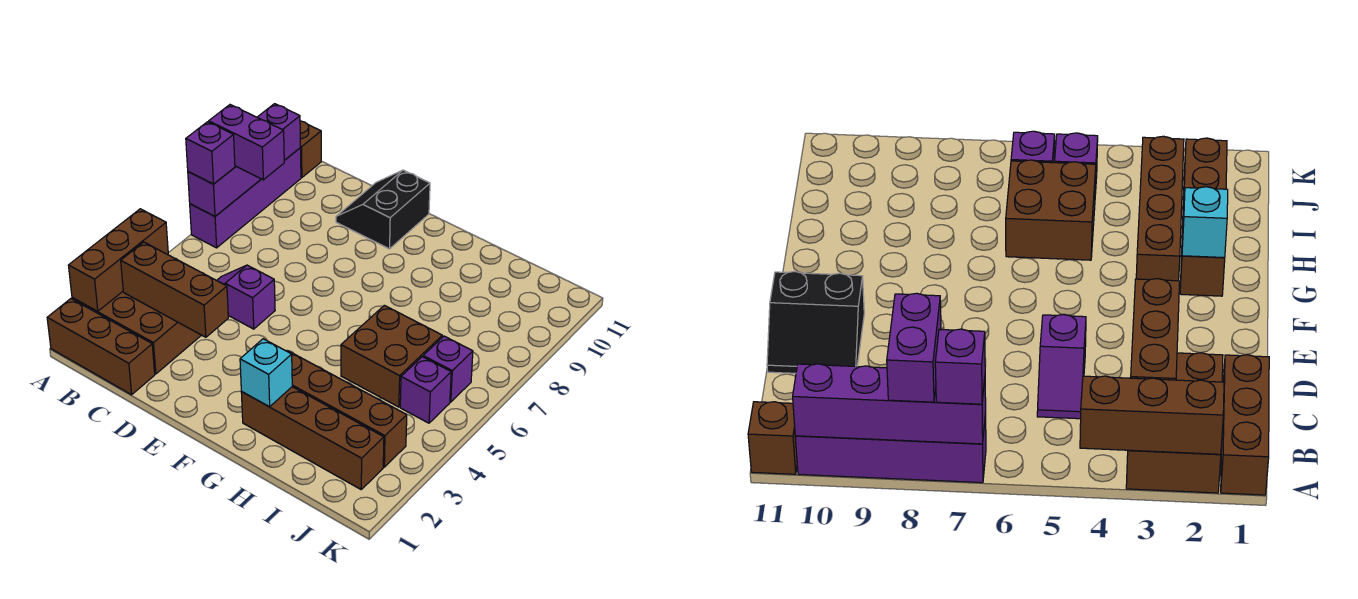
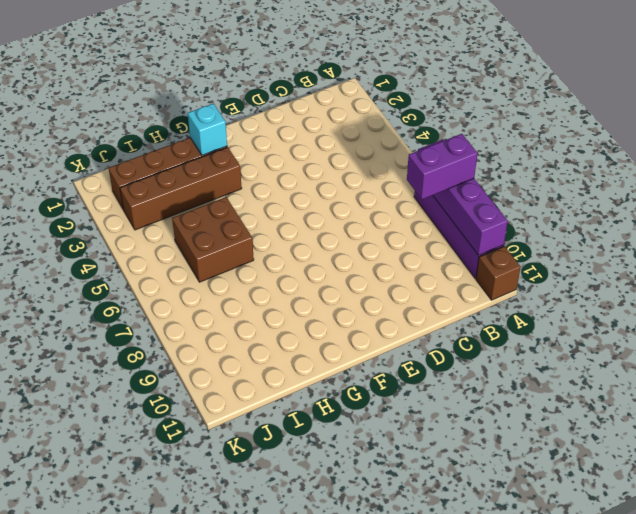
none -> brown brick A1:C1 level 1
none -> brown brick A2:C3 level 1
none -> purple slope C5:D5 level 1 top D

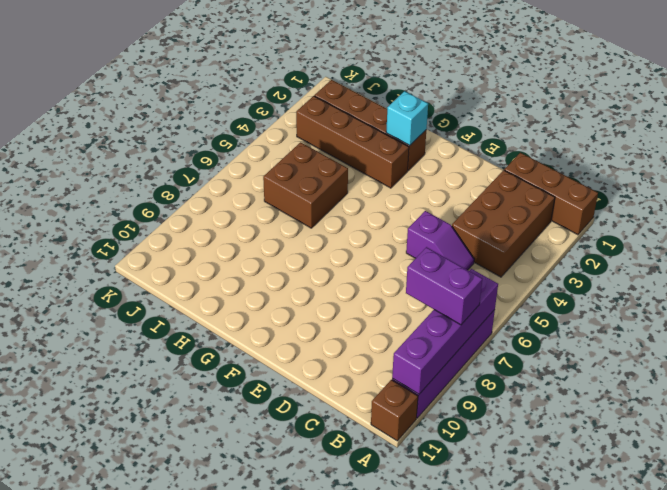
brown brick B2:C4 level 1 -> brown brick A2:C3 level 1
none -> black slope D10:E11 level 1 top E
none -> purple brick J5 level 1
none -> purple brick J6 level 1

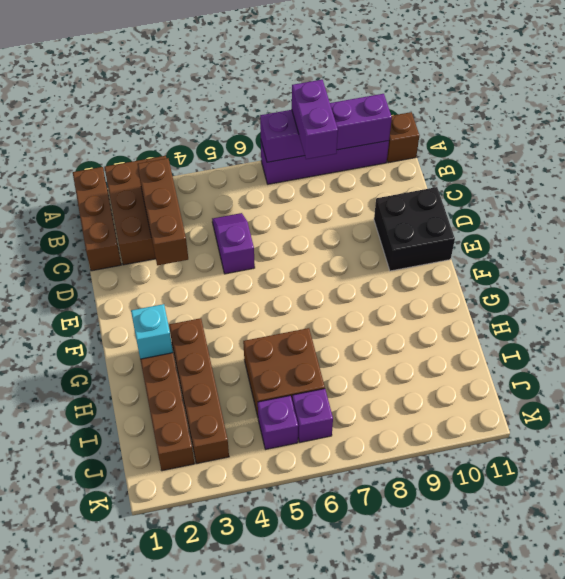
black brick D10:E11 level 1 -> black slope D10:E11 level 1 top E
none -> brown brick A2:A4 level 2
none -> purple brick A7 level 3

